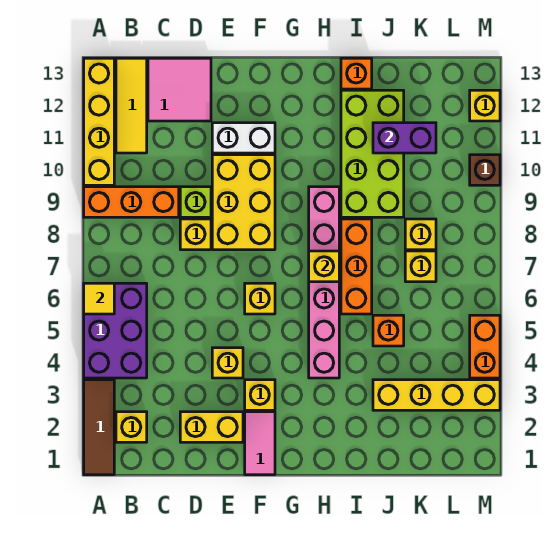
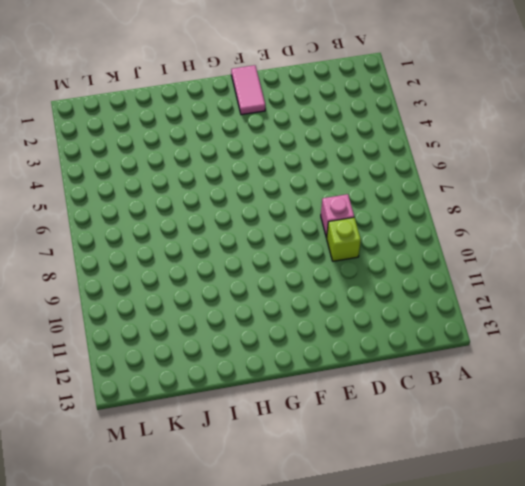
pink brick D8 level 1 -> yellow brick D8 level 1
none -> brown tile A1:A3 level 1
none -> purple brick A4:B6 level 1
none -> orange brick A9:C9 level 1
none -> yellow brick A10:A13 level 1

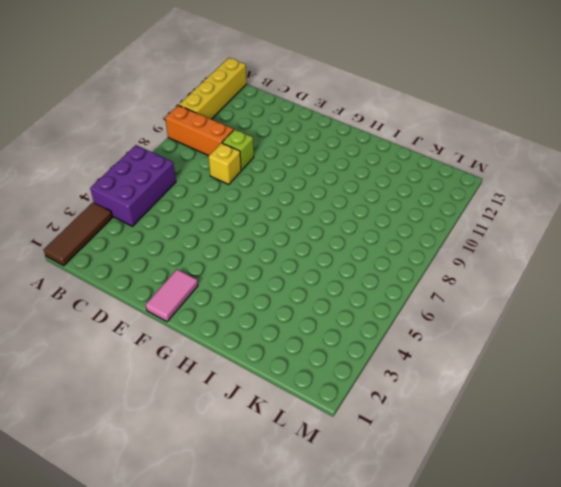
none -> yellow brick B2 level 1
none -> yellow tile B11:B13 level 1
none -> pink tile C12:D13 level 1
none -> yellow brick D2:E2 level 1

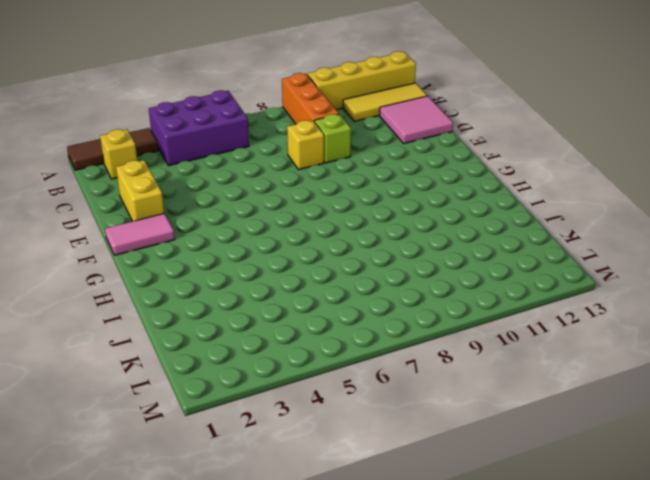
none -> yellow brick E4 level 1
none -> yellow brick E8:F10 level 1
none -> white brick E11:F11 level 1
none -> yellow brick F3 level 1

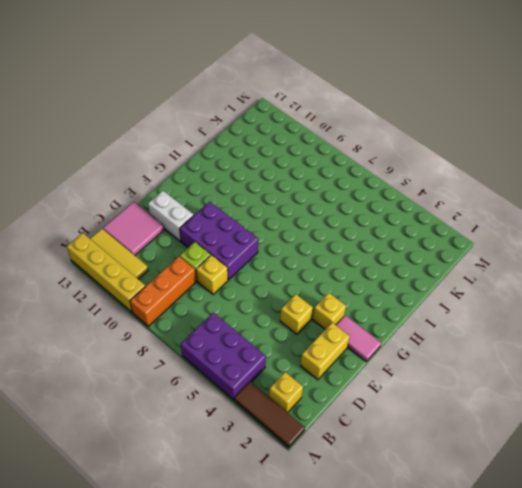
purple brick E8:F10 level 1 -> yellow brick E8:F10 level 1
white brick E11:E12 level 1 -> white brick E11:F11 level 1
none -> yellow brick F6 level 1
none -> pink brick H4:H9 level 1
none -> orange brick I6:I8 level 1
none -> lime brick I9:J12 level 1

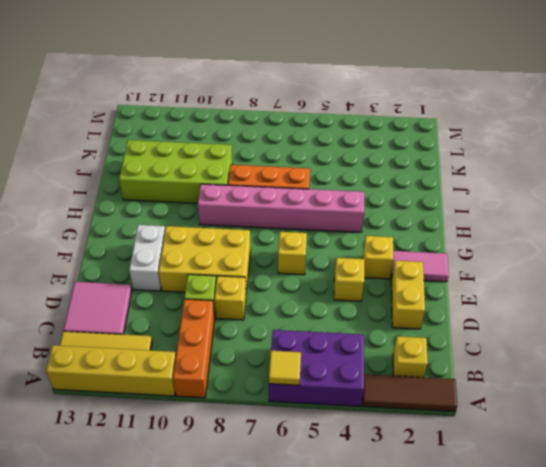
none -> orange brick I13 level 1
none -> yellow brick J3:M3 level 1
none -> orange brick J5 level 1
none -> yellow brick K7 level 1

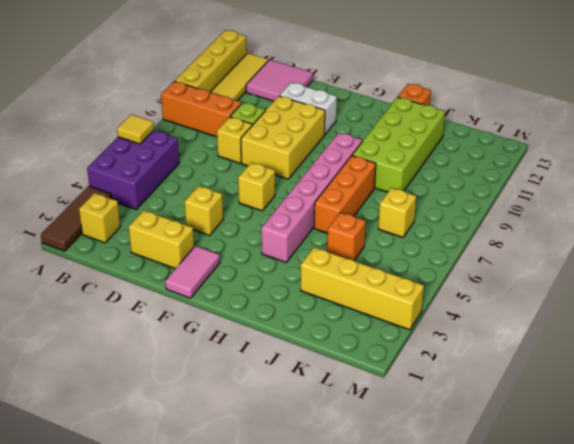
none -> yellow brick F3 level 1
none -> yellow brick K8 level 1
none -> orange brick M4:M5 level 1
none -> brown brick M10 level 1

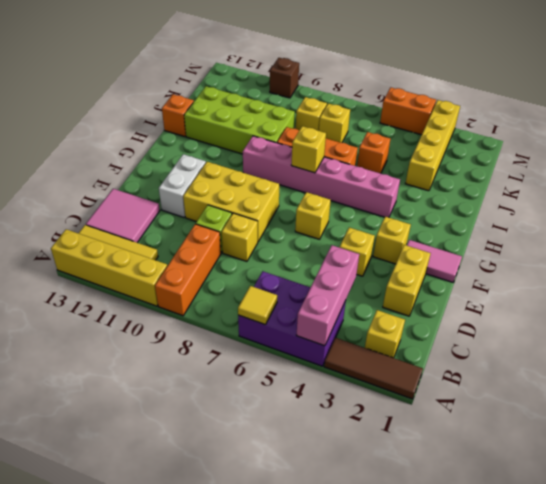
pink brick A4:C4 level 2 -> none
none -> yellow brick M12 level 1
none -> purple brick J11:K11 level 2

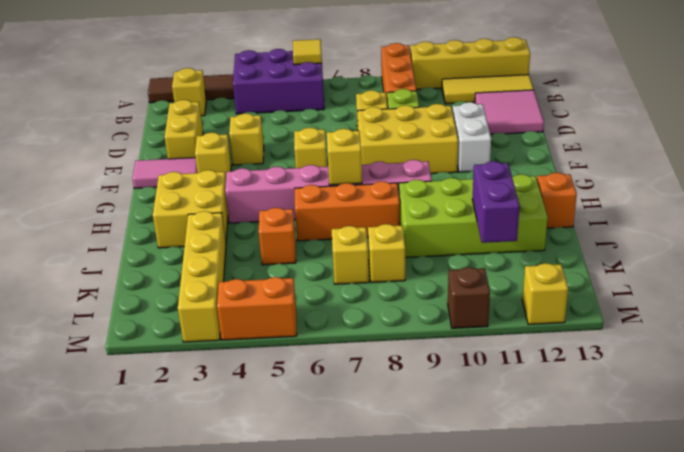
yellow brick H2:I3 level 1 -> none

